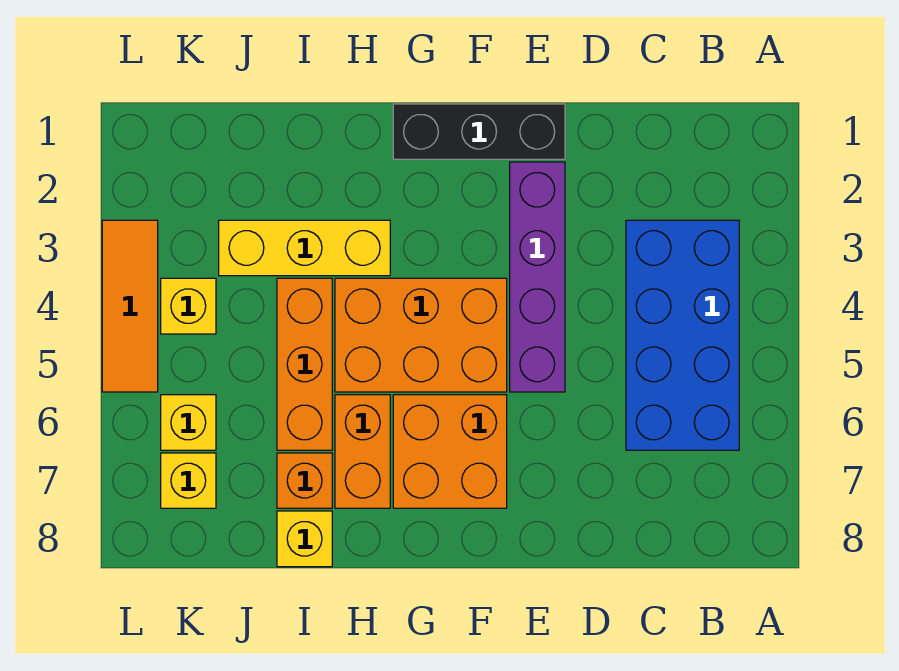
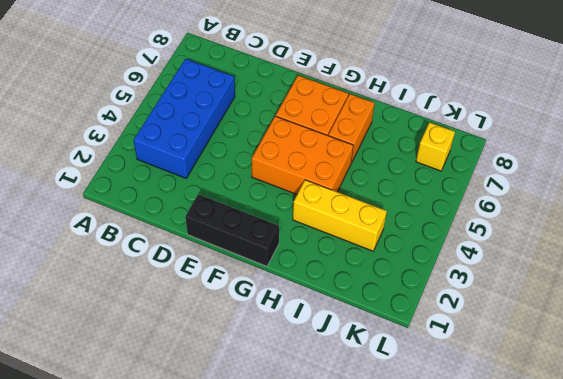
none -> purple brick E2:E5 level 1
none -> orange brick I4:I6 level 1
none -> orange brick I7 level 1

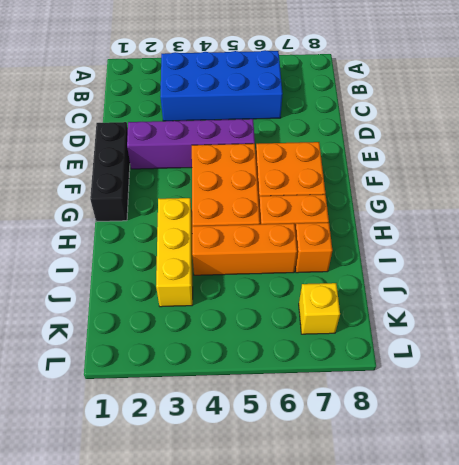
none -> yellow brick I8 level 1
none -> yellow brick K4 level 1
none -> yellow brick K6 level 1

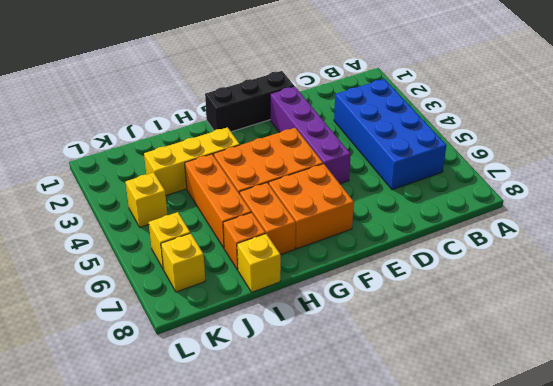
none -> orange tile L3:L5 level 1

